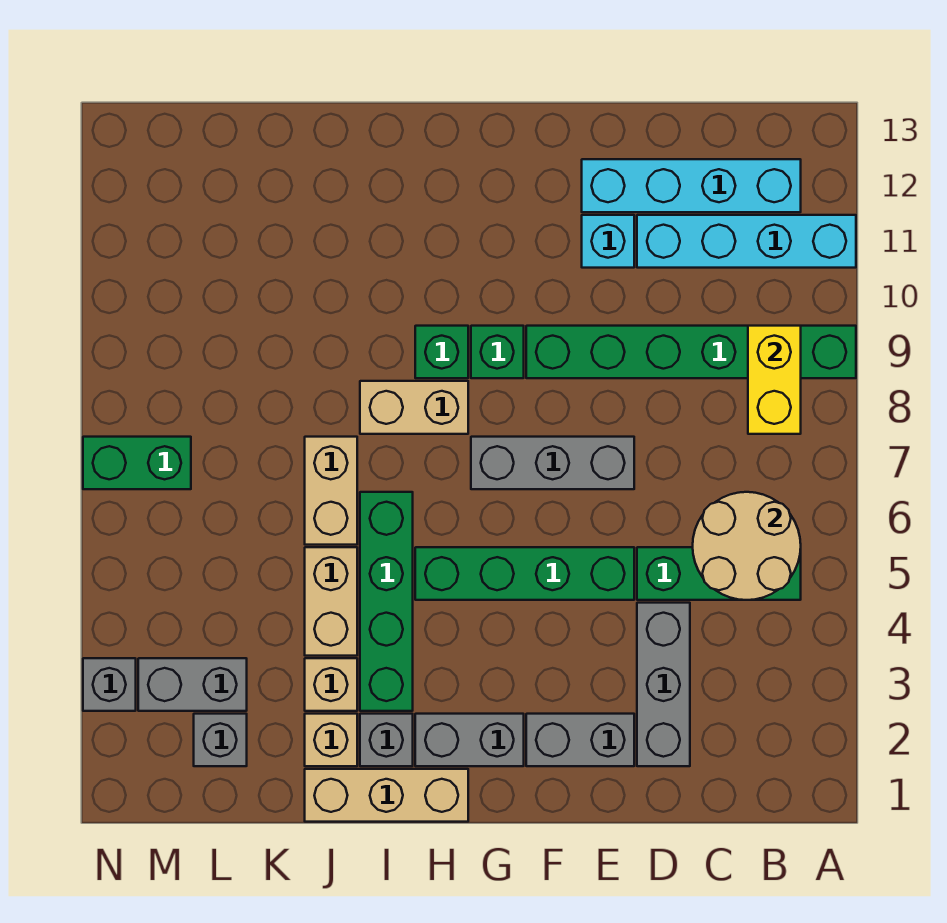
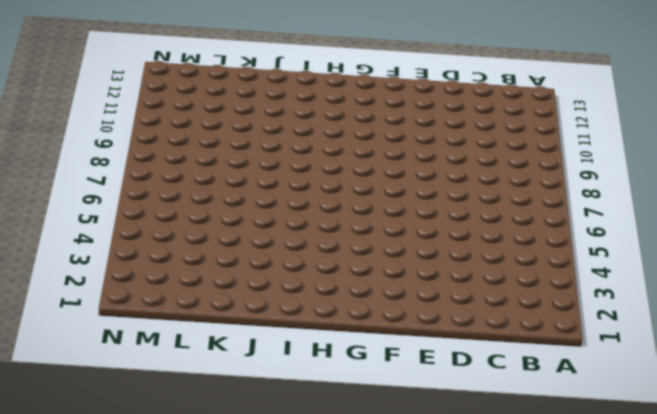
none -> green brick A9:F9 level 1
none -> cyan brick A11:D11 level 1
none -> green brick B5:D5 level 1

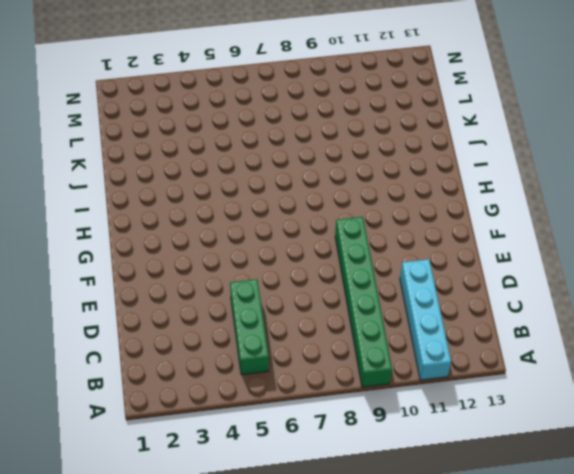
none -> cyan brick B12:E12 level 1
none -> grey brick D2:D4 level 1
none -> grey brick E2:F2 level 1

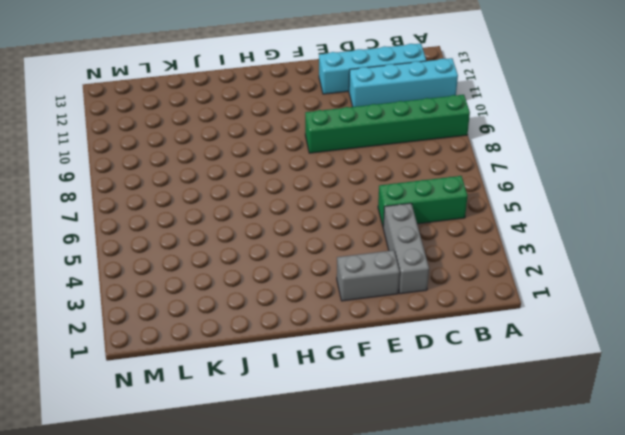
none -> green brick E5:H5 level 1
none -> grey brick E7:G7 level 1
none -> cyan brick E11 level 1

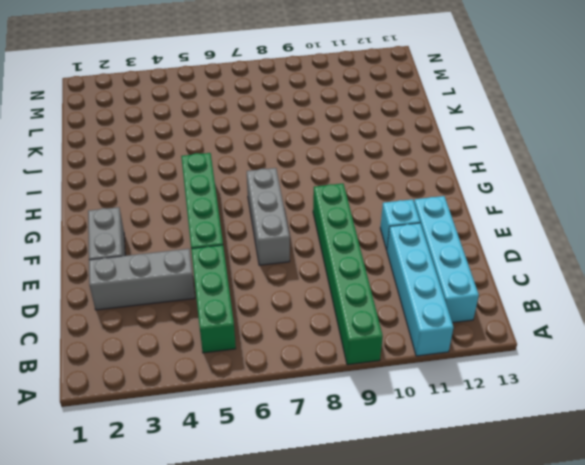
none -> grey brick G2:H2 level 1
none -> green brick G9 level 1
none -> tan brick H1:J1 level 1

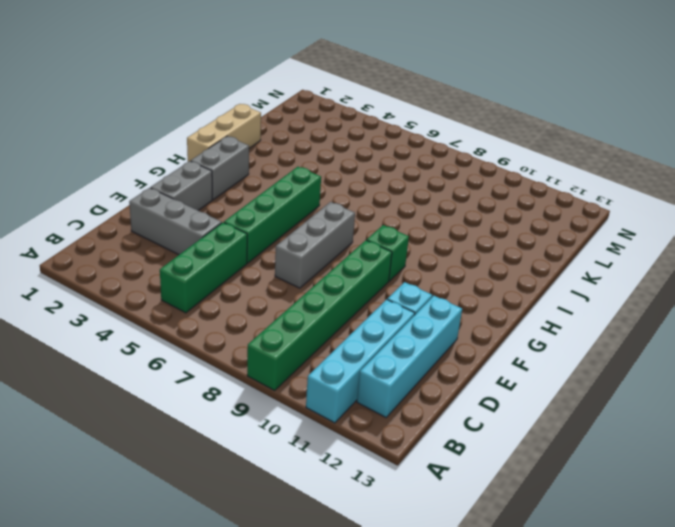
none -> tan brick H8:I8 level 1
none -> green brick H9 level 1
none -> grey brick I2 level 1

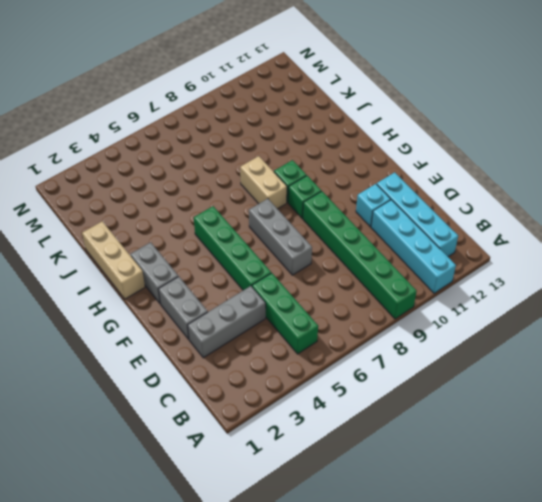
none -> grey brick I2 level 1
none -> green brick I3:I6 level 1
none -> tan brick J2 level 1

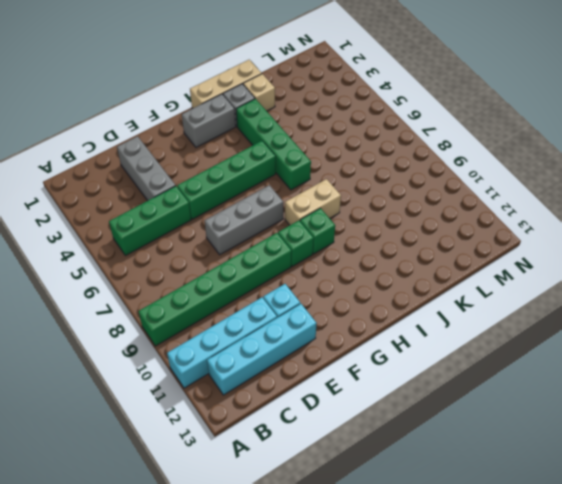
none -> grey brick E2:F2 level 1
none -> tan brick J3 level 1
none -> tan brick J4:J5 level 1

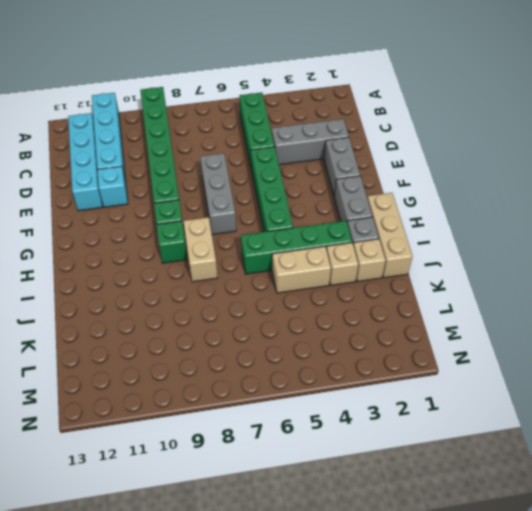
none -> tan brick J6:J7 level 1
none -> grey brick L2 level 1
none -> grey brick L3:M3 level 1

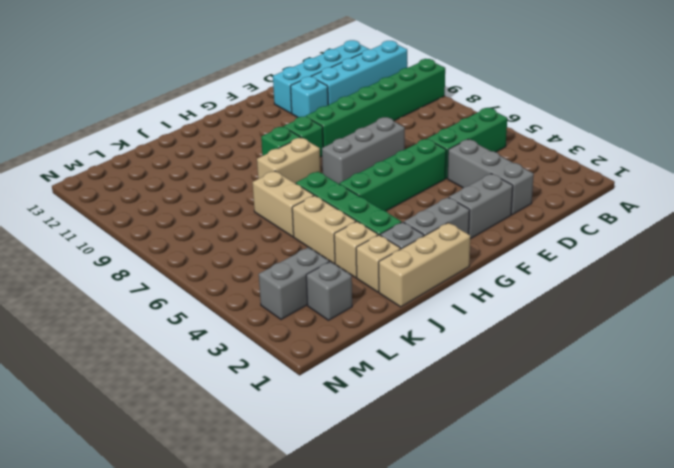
none -> green brick M7:N7 level 1
none -> grey brick N3 level 1
none -> tan round brick B5:C6 level 2

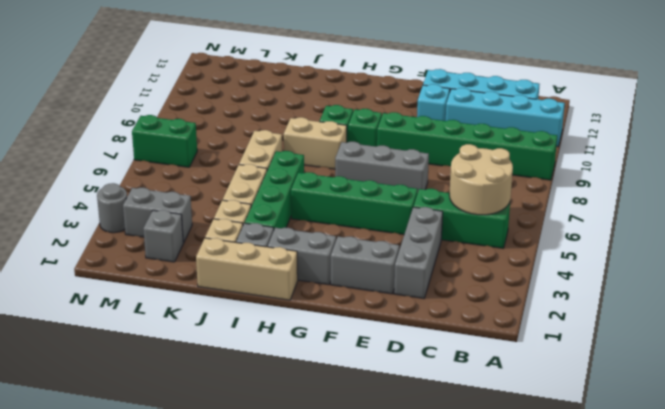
grey round brick N3 level 1 -> grey brick N3 level 1
none -> yellow brick B8:B9 level 2

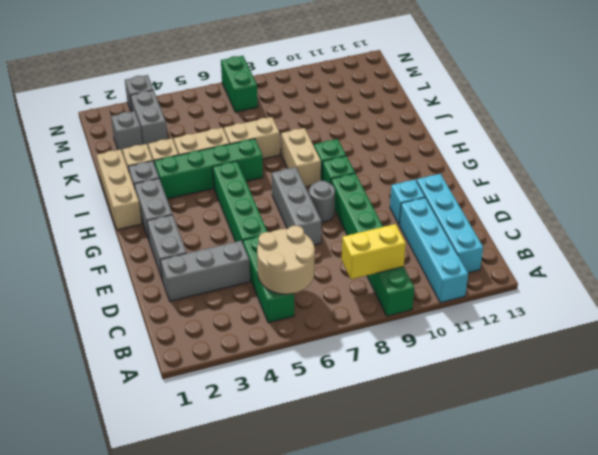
grey round brick F8 level 1 -> none

